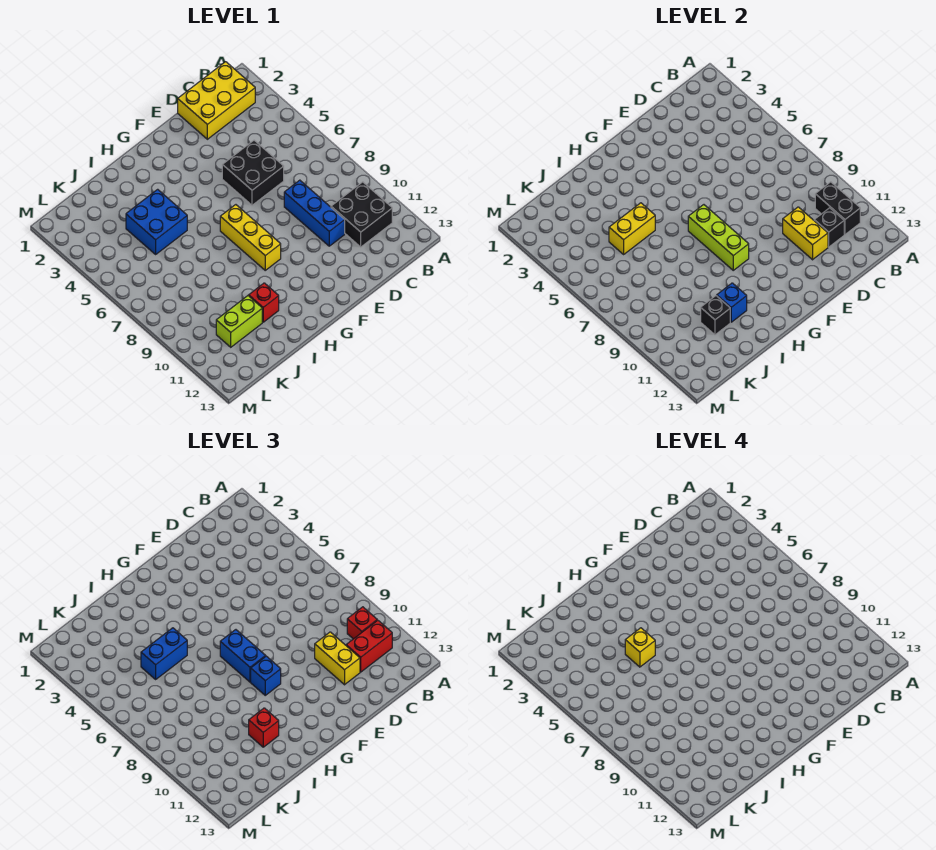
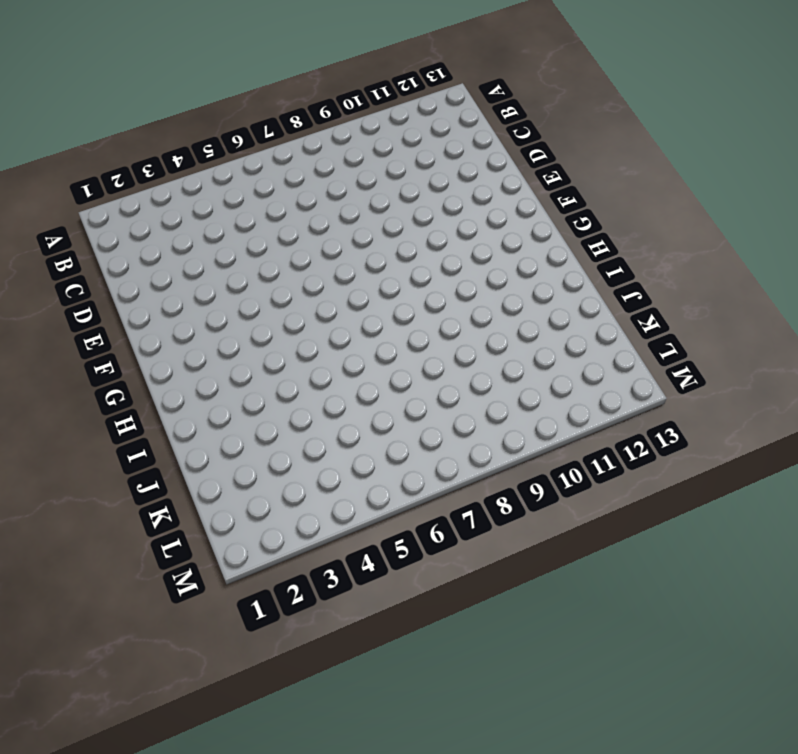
none -> yellow brick B1:D2 level 1
none -> black brick B10:C11 level 1
none -> black brick D5:E6 level 1

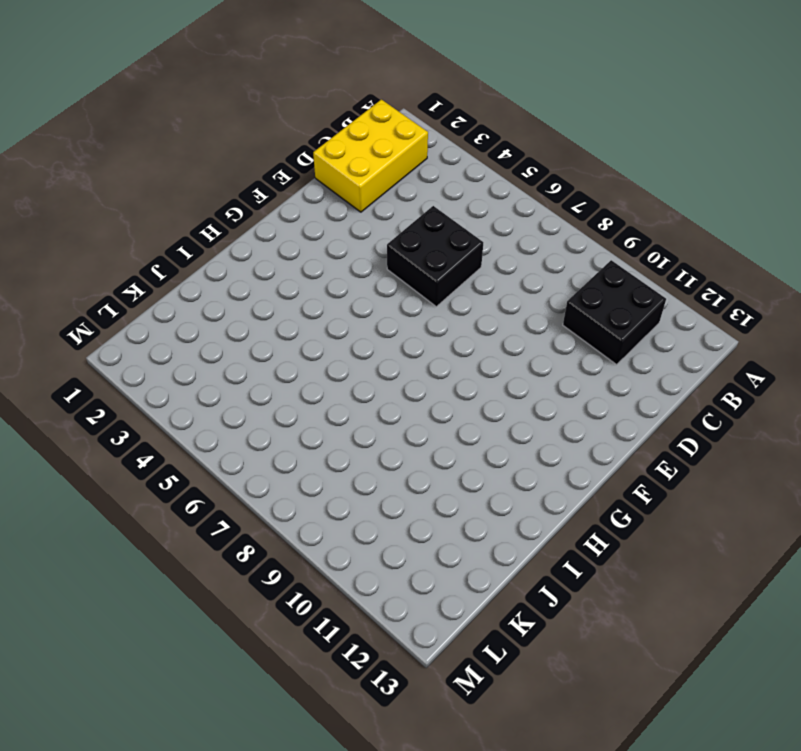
none -> blue brick D8:D10 level 1
none -> yellow brick G7:G9 level 1
none -> blue brick I4:J5 level 1

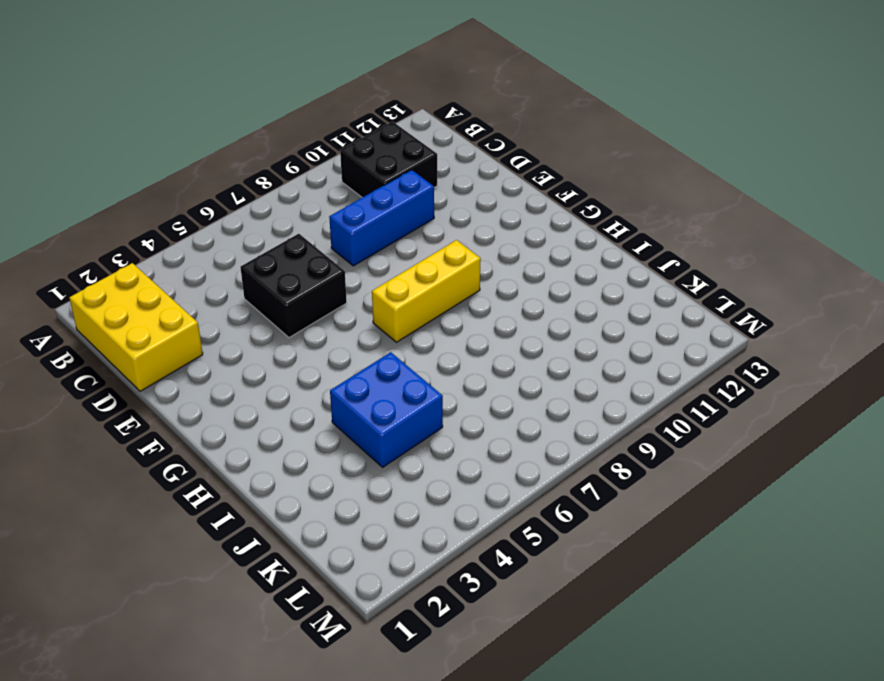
none -> red brick I11 level 1
none -> lime brick J11:K11 level 1
none -> black brick B10:B11 level 2

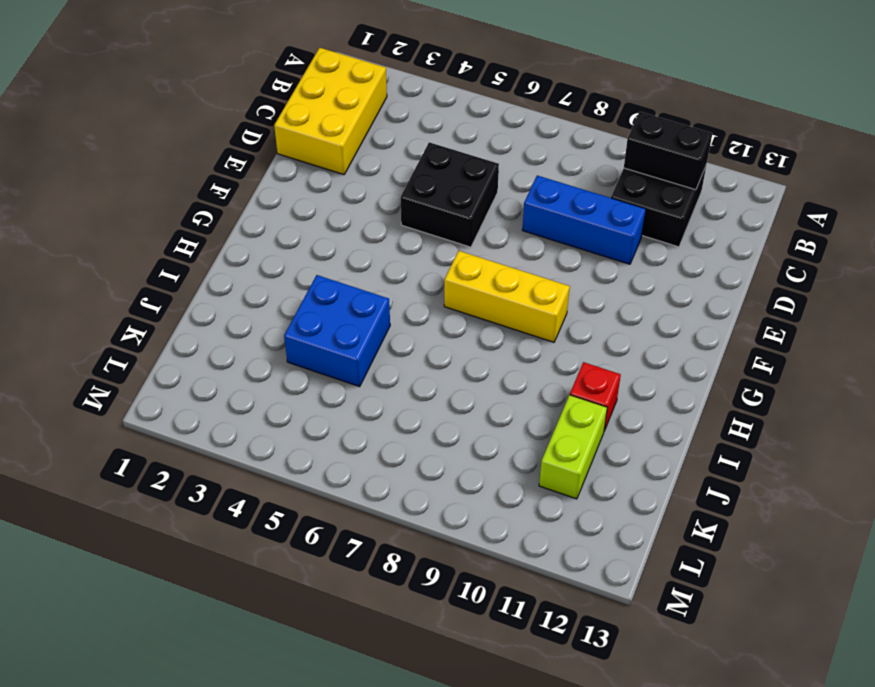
none -> black brick C11 level 2
none -> yellow brick D10:D11 level 2
none -> lime brick G7:G9 level 2

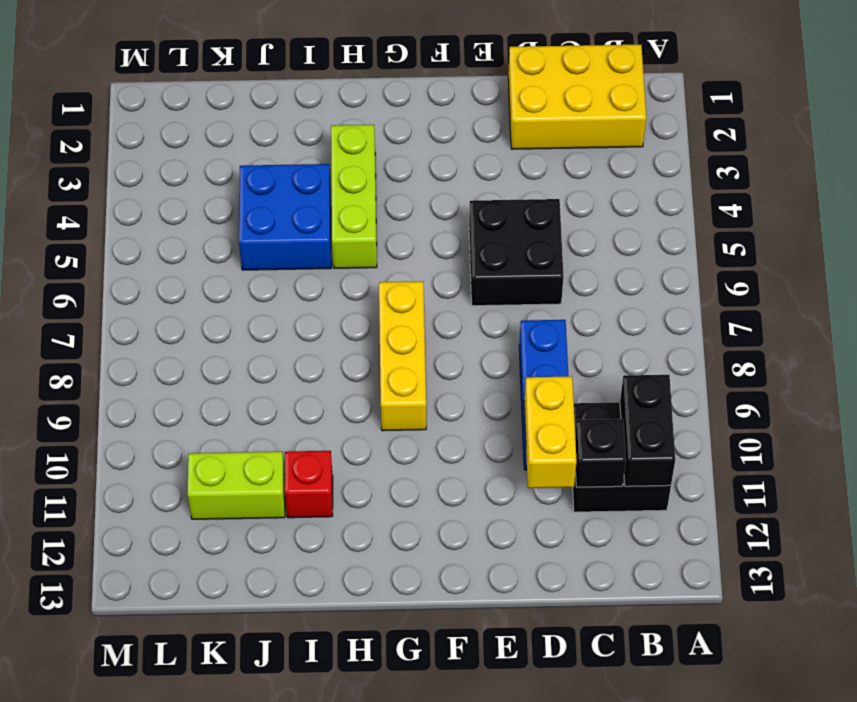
lime brick H3:H5 level 1 -> lime brick G7:G9 level 2
none -> yellow brick I5:J5 level 2
none -> blue brick I11 level 2
none -> black brick J11 level 2

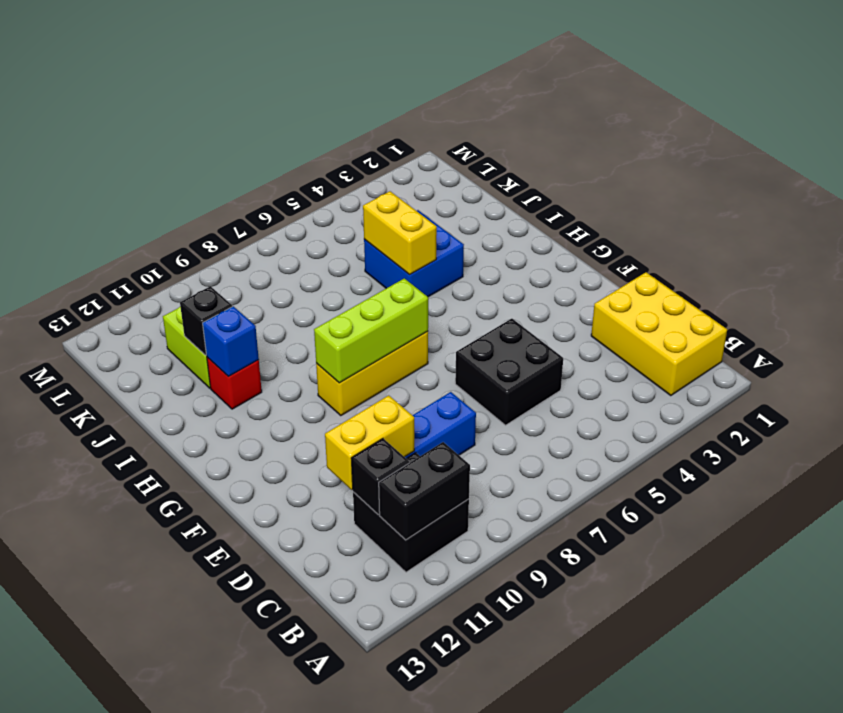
none -> red brick B10 level 3
none -> red brick B11:C11 level 3
none -> yellow brick D10:D11 level 3

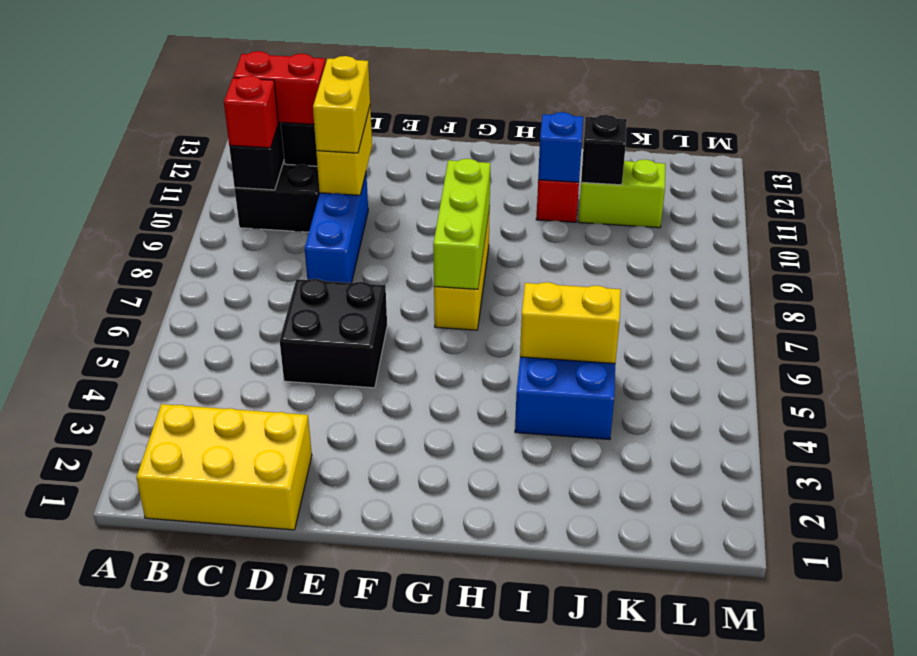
none -> blue brick G7:G8 level 3
none -> blue brick G9 level 3
none -> blue brick I5:J5 level 3

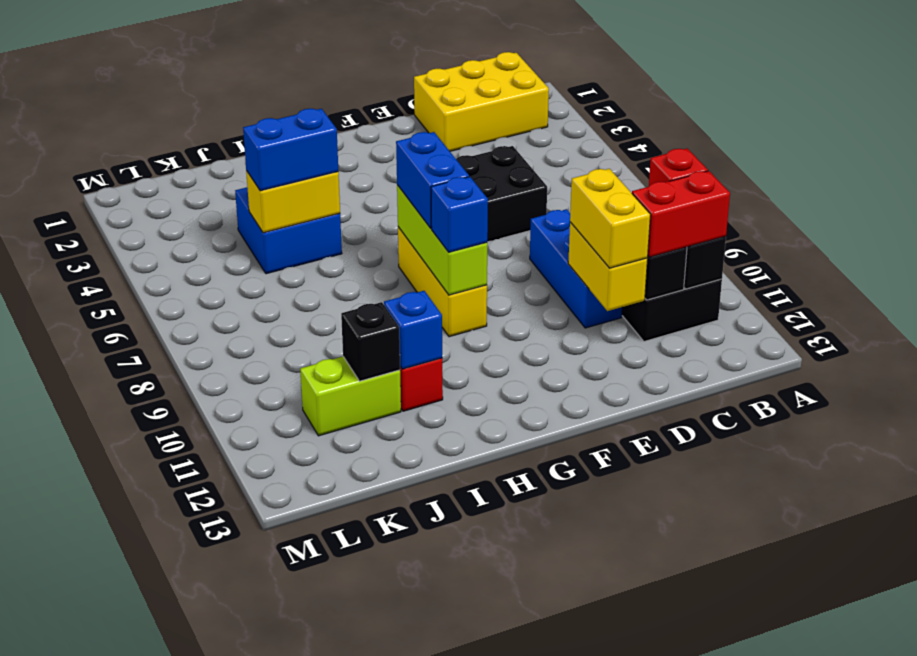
none -> red brick I11 level 3
none -> yellow brick I5 level 4

